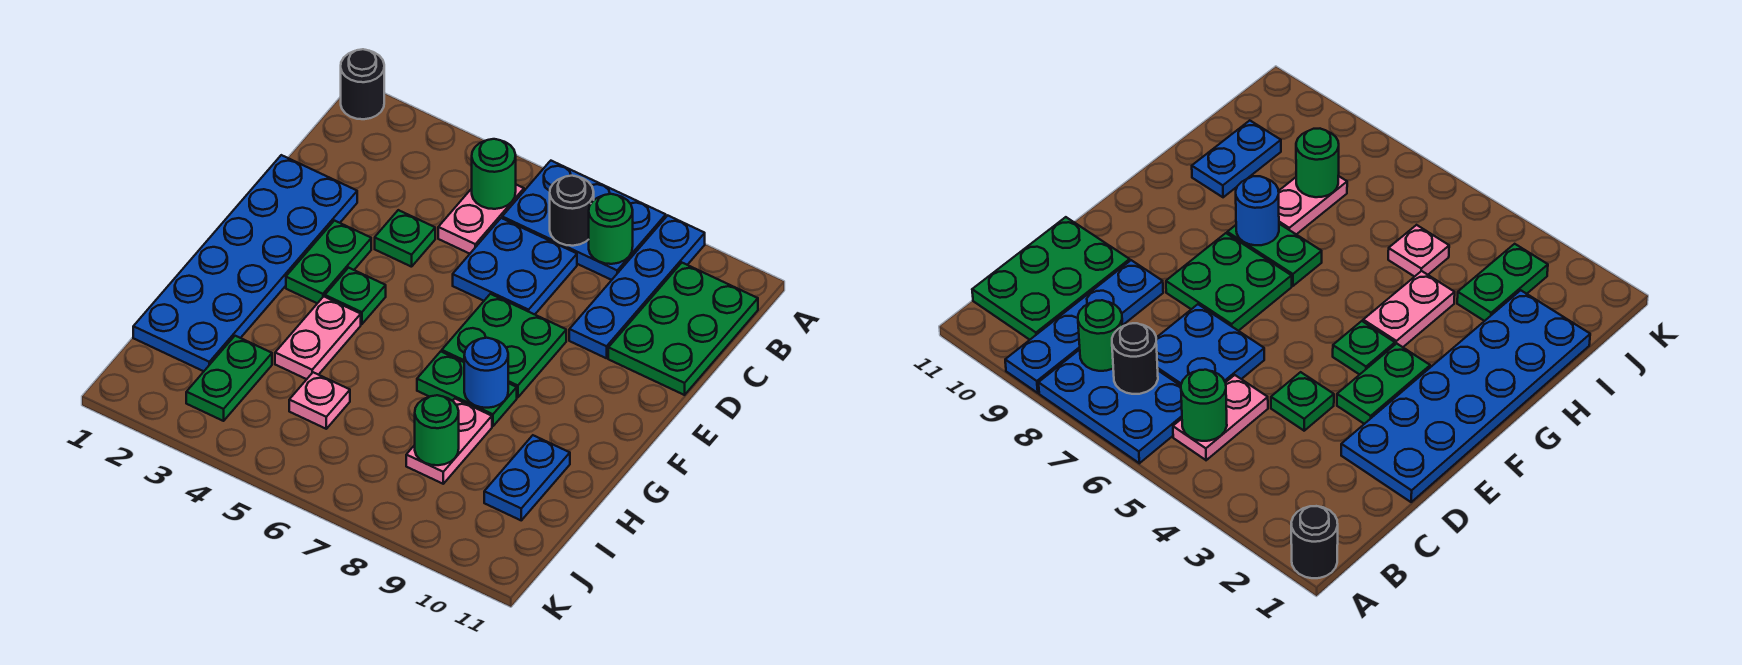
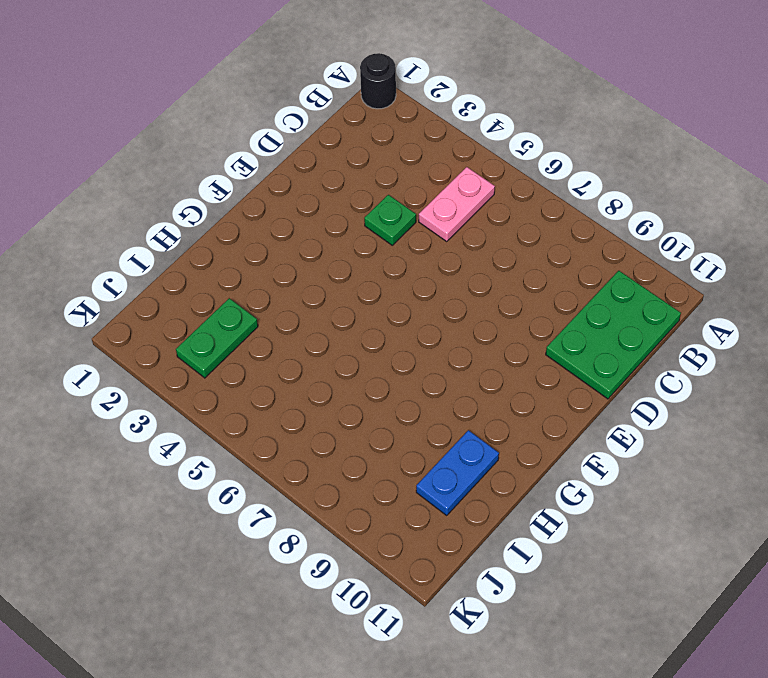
none -> blue plate A6:B8 level 1
none -> blue plate A9:D9 level 1
none -> blue plate C6:D7 level 1

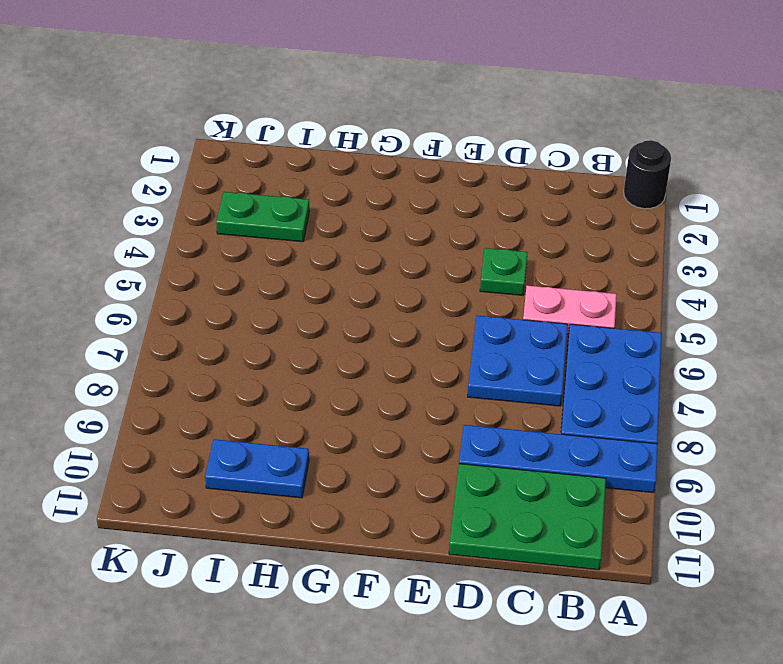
none -> blue plate D1:I2 level 1
none -> green plate E3:F3 level 1
none -> green plate E7:F8 level 1

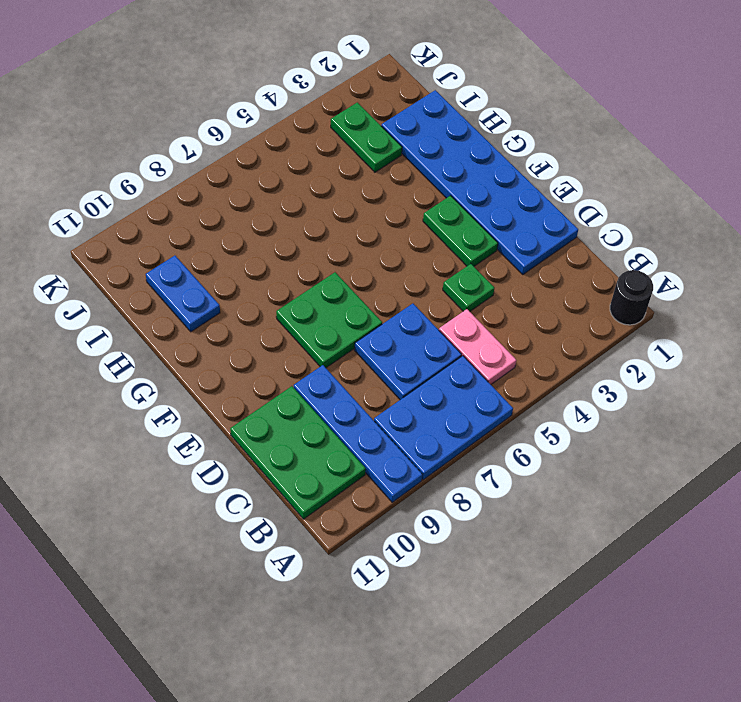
none -> green plate F4 level 1
none -> pink plate G4:H4 level 1
none -> green plate G7:G8 level 1

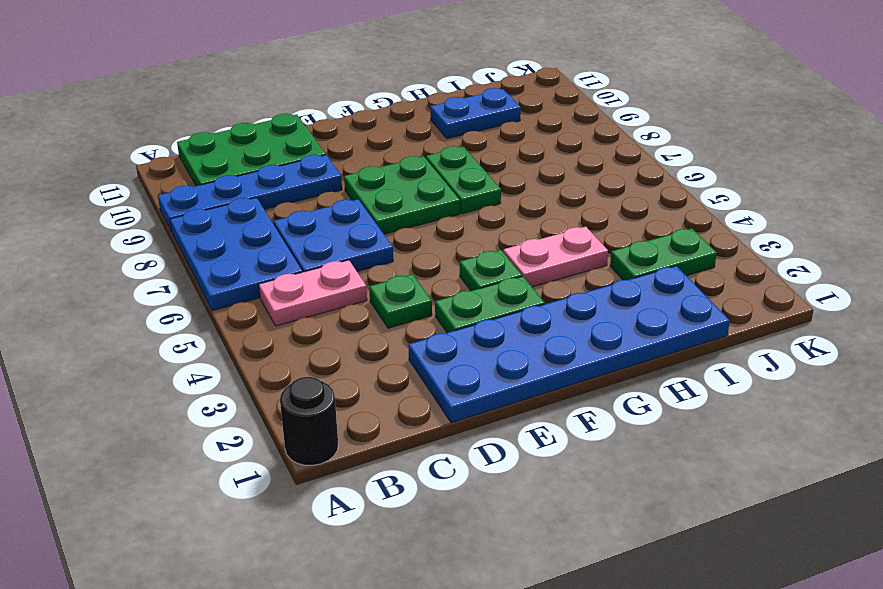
none -> pink plate H8:I8 level 1
none -> pink plate I5 level 1
none -> green round brick B5 level 2

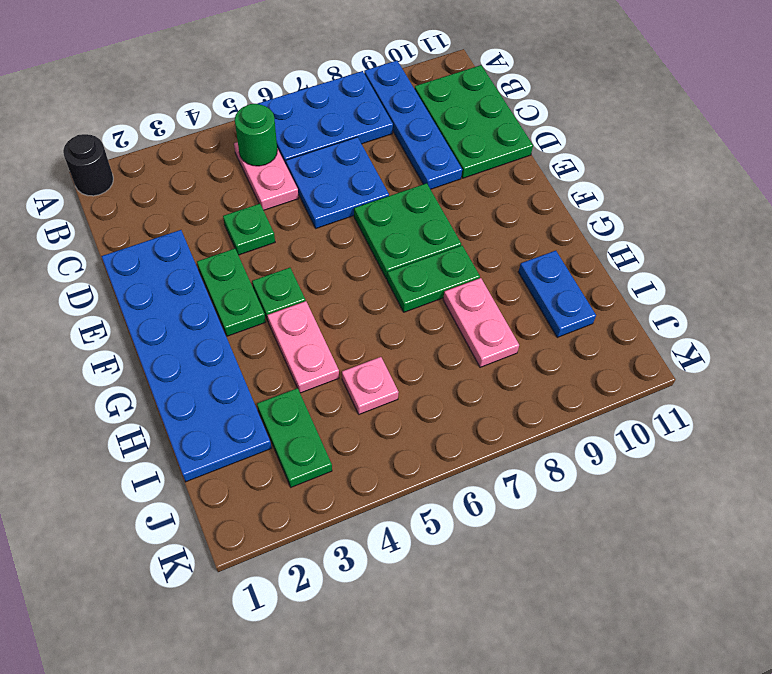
none -> black round brick B7 level 2
none -> green round brick B8 level 2
none -> blue round brick G8 level 2

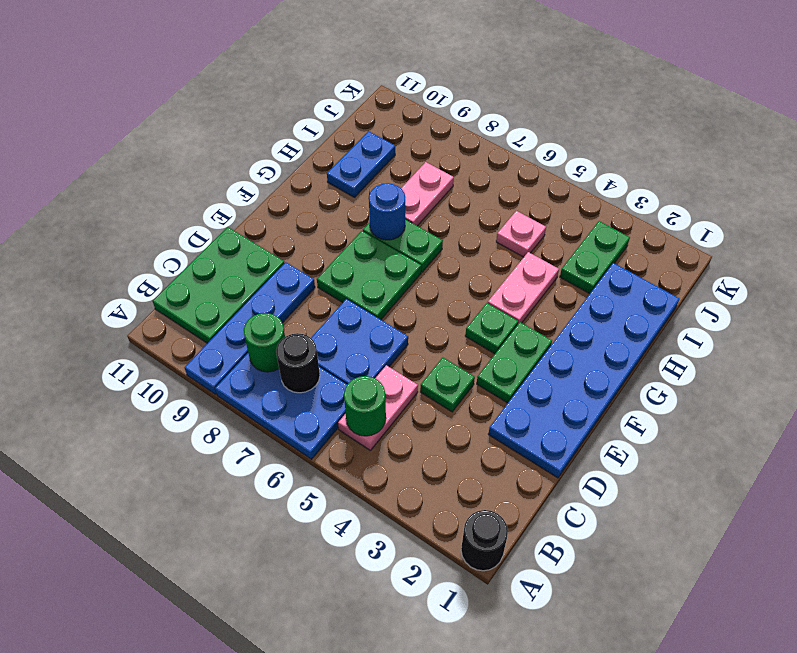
none -> green round brick I8 level 2

